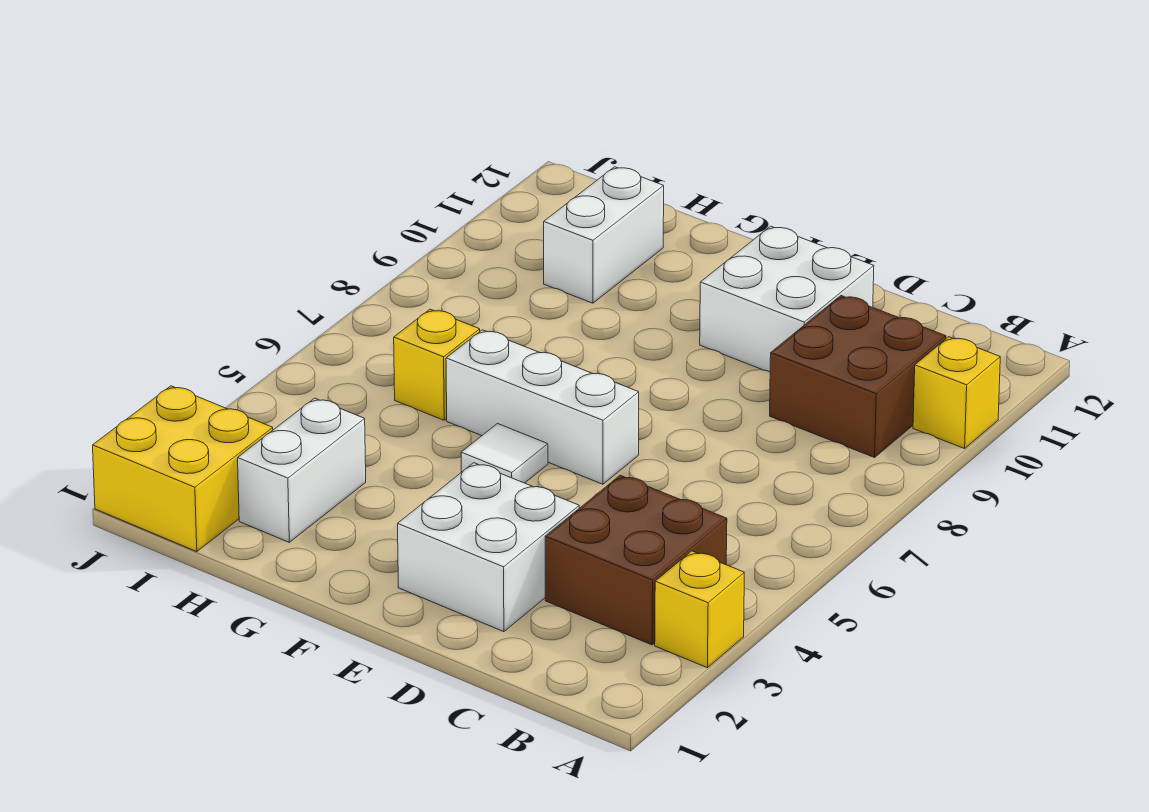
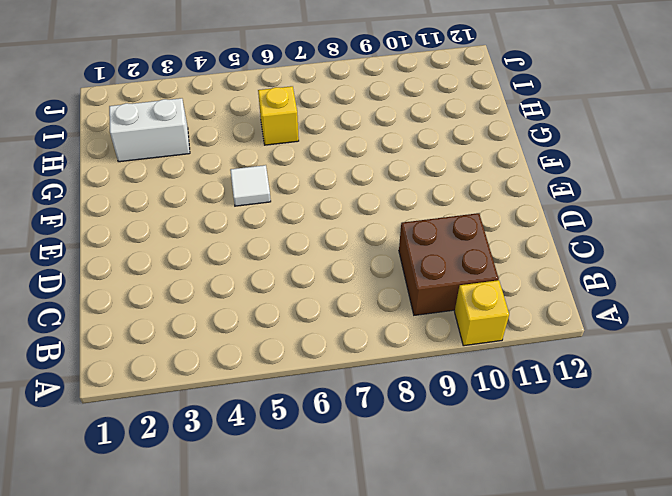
none -> yellow brick A3 level 1
none -> brown brick B3:C4 level 1
none -> white brick D2:E3 level 1

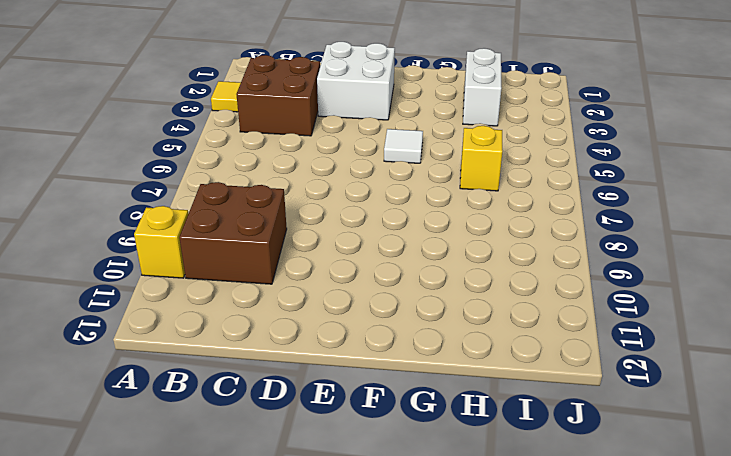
yellow tile A3 level 1 -> yellow brick A3 level 1
none -> white brick D10:E11 level 1
none -> white brick E6:G6 level 1
none -> white brick H10:H11 level 1

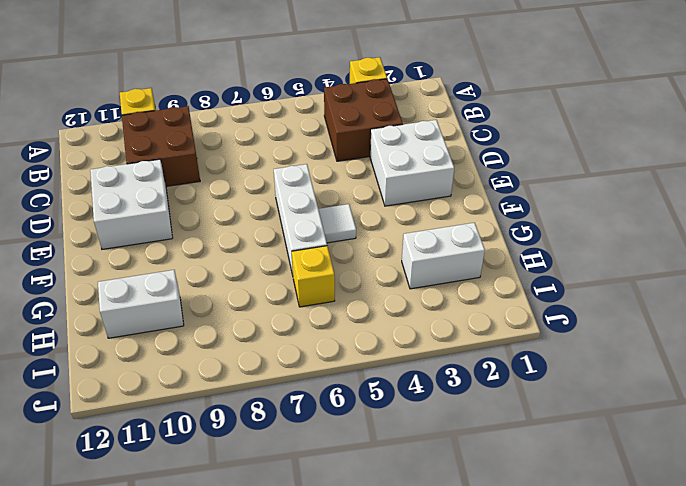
none -> yellow brick I1:J2 level 1

